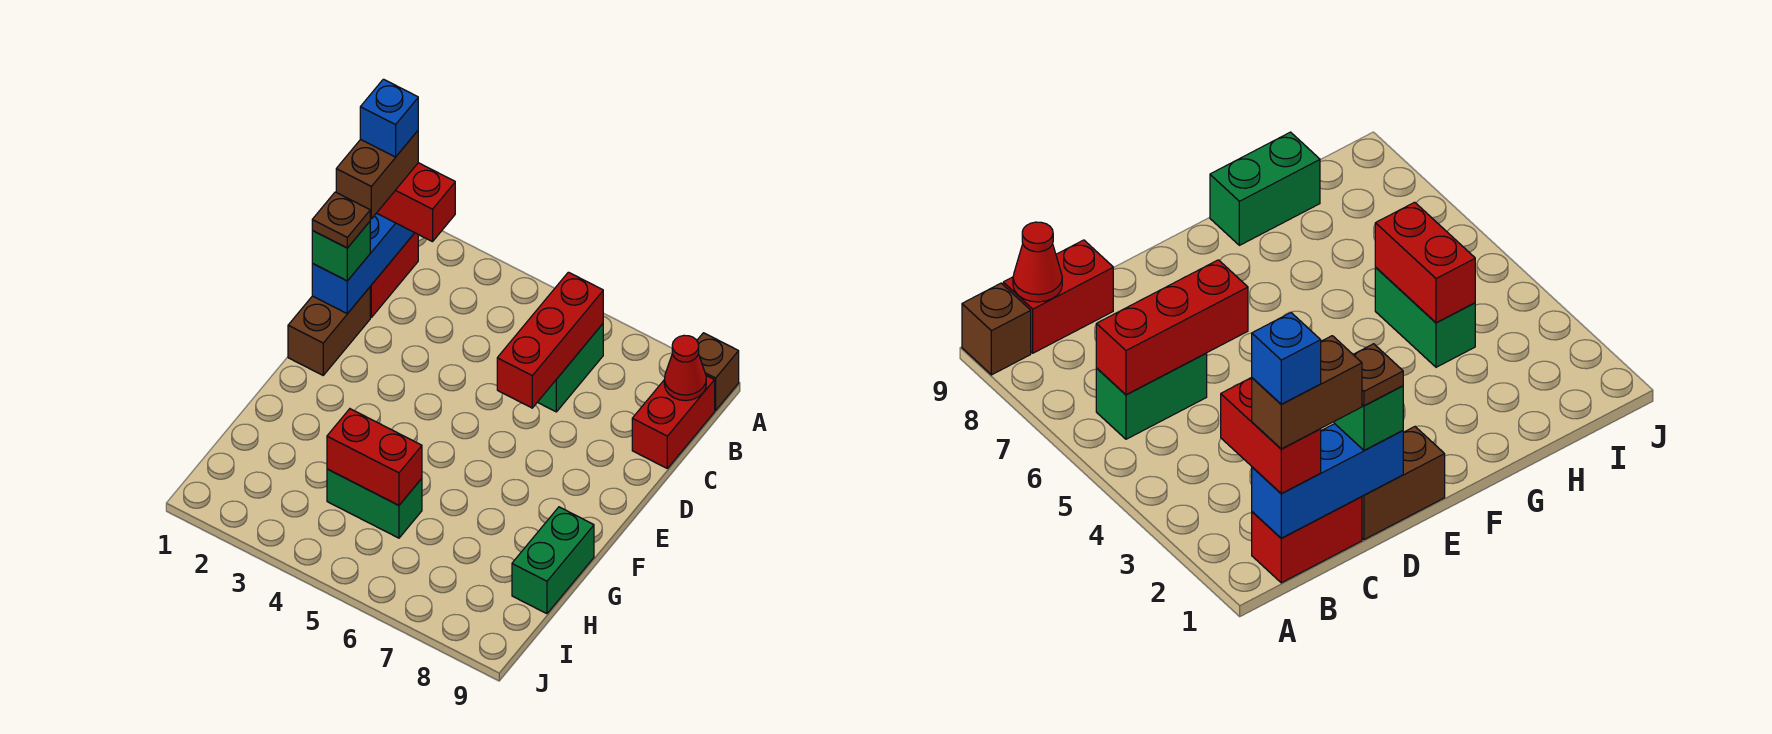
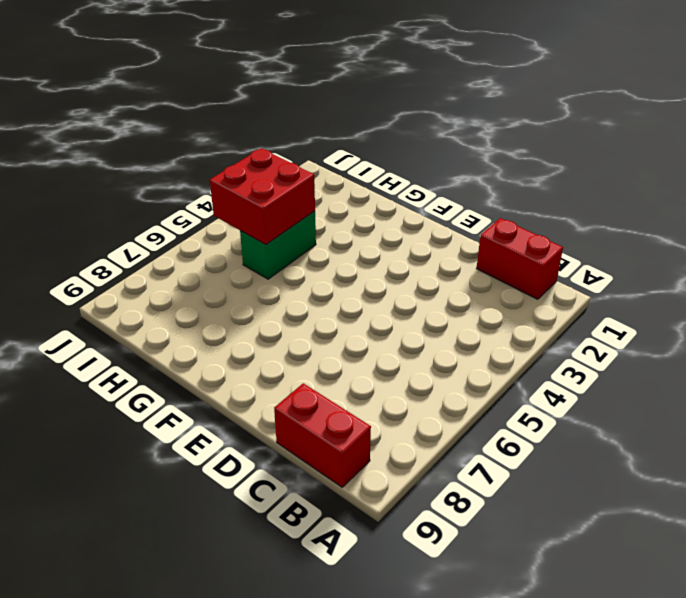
red brick H4:I5 level 2 -> red brick H4:H5 level 2
none -> brown brick A9 level 1
none -> green brick B6:C6 level 1
none -> brown brick D1:E1 level 1

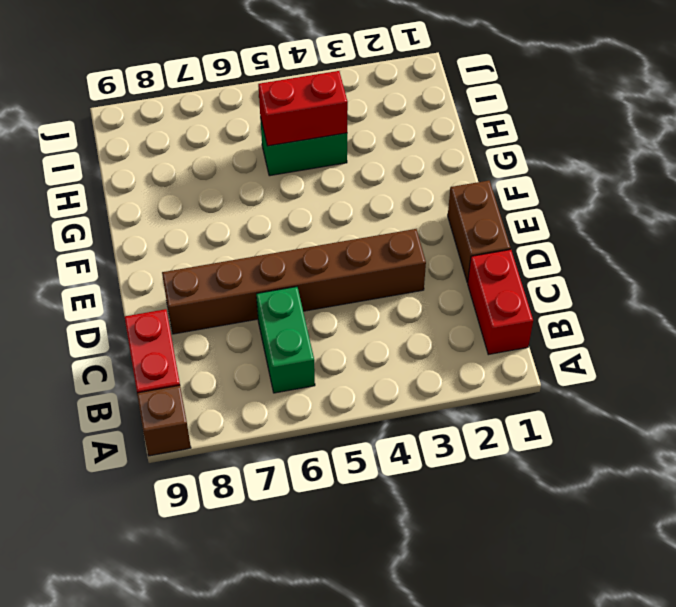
brown brick D3:D8 level 1 -> none
none -> green brick G9:H9 level 1
none -> blue brick B1:D1 level 2
none -> red brick B6:D6 level 2

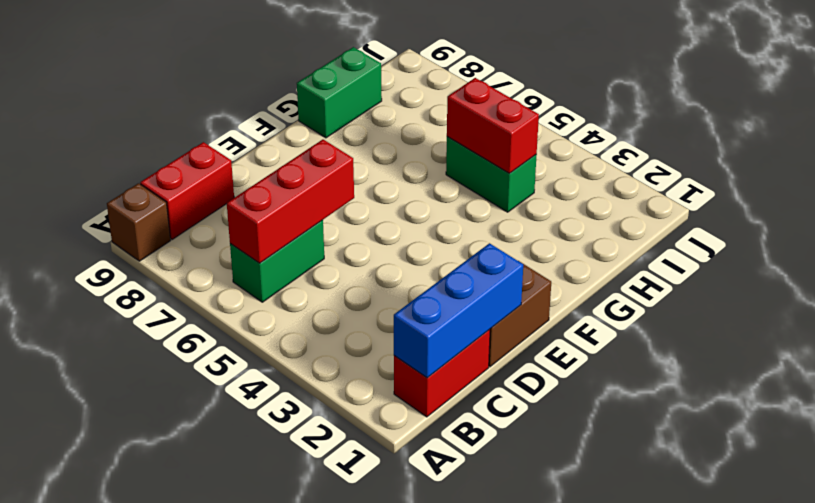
none -> red cone B9 level 2
none -> red brick B1:B2 level 3
none -> green brick D1 level 3

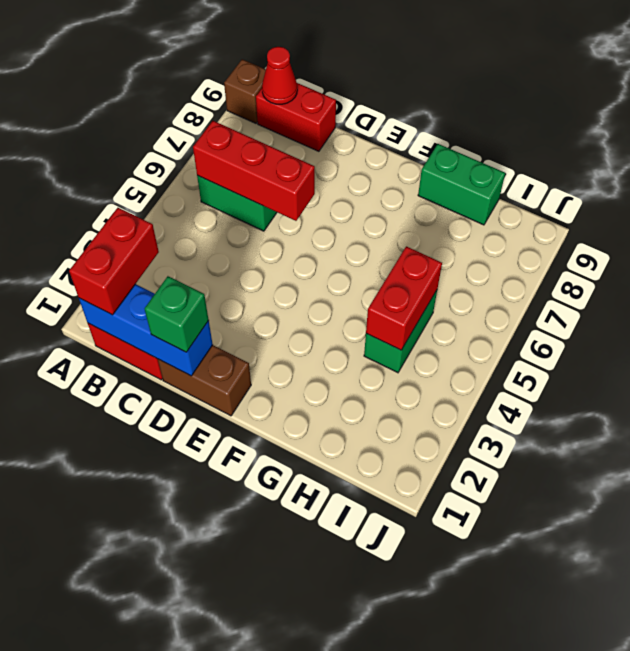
none -> brown brick B1:C1 level 4
none -> brown plate D1 level 4
none -> blue brick B1 level 5

